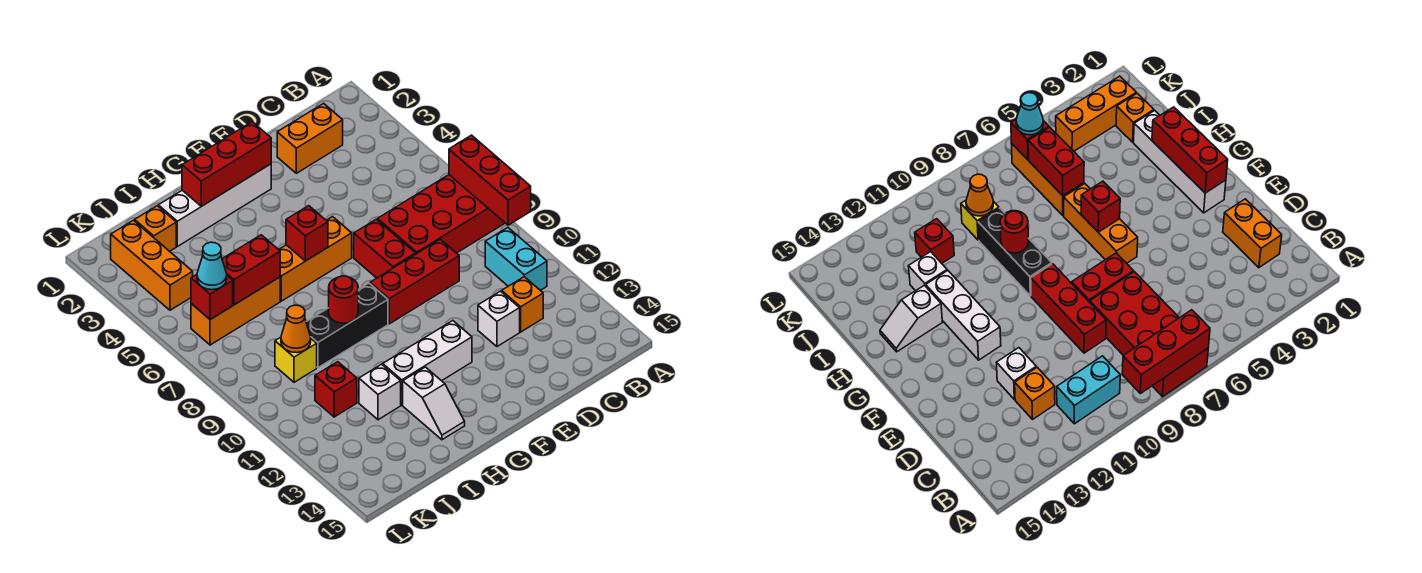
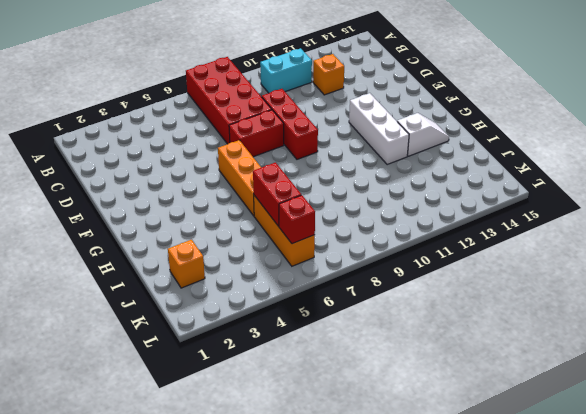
none -> orange brick C2:D2 level 1
none -> white brick D12 level 1
none -> white brick F2:I2 level 1

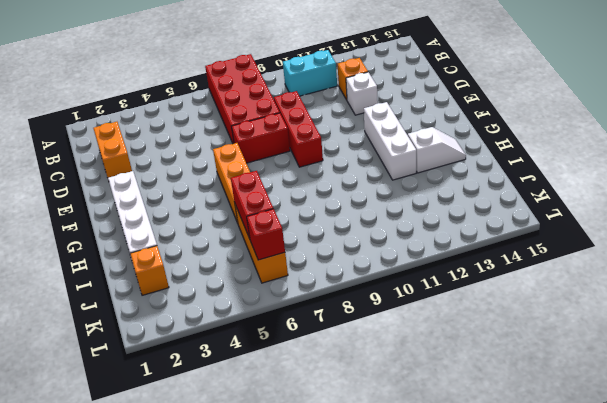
none -> black brick G9:I9 level 1
none -> white brick I12 level 1
none -> yellow brick J9 level 1

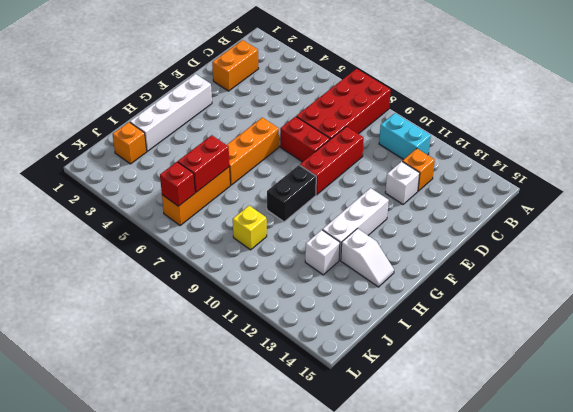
black brick G9:H9 level 1 -> black brick G9:I9 level 1
none -> red brick J11 level 1
none -> orange brick K2:K4 level 1
none -> red brick A7:A9 level 2

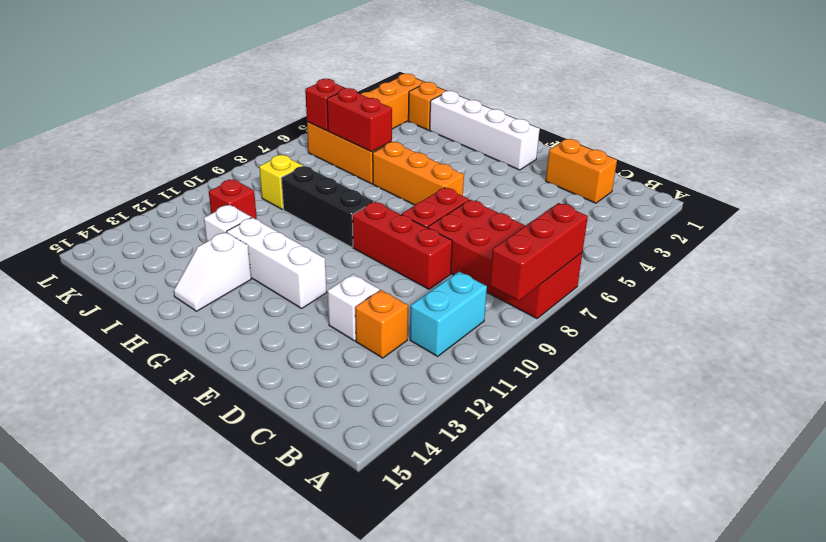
none -> red brick F2:H2 level 2
none -> red brick G6 level 2
none -> red round brick H9 level 2

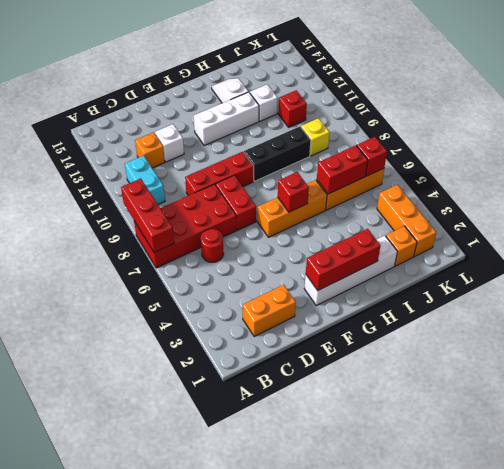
red round brick C6 level 1 -> red round brick H9 level 2
none -> orange cone J9 level 2
none -> cyan cone K6 level 3

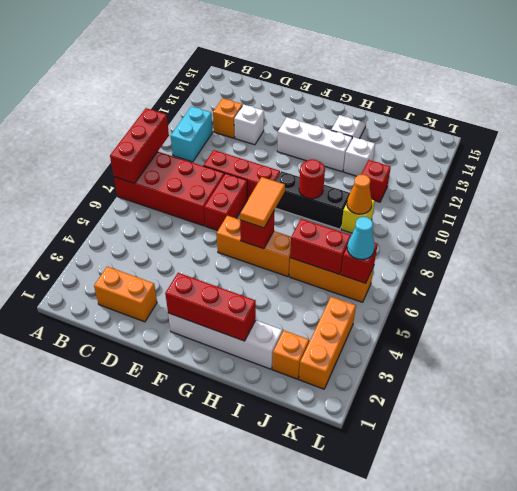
orange tile G6:G7 level 3 -> none

